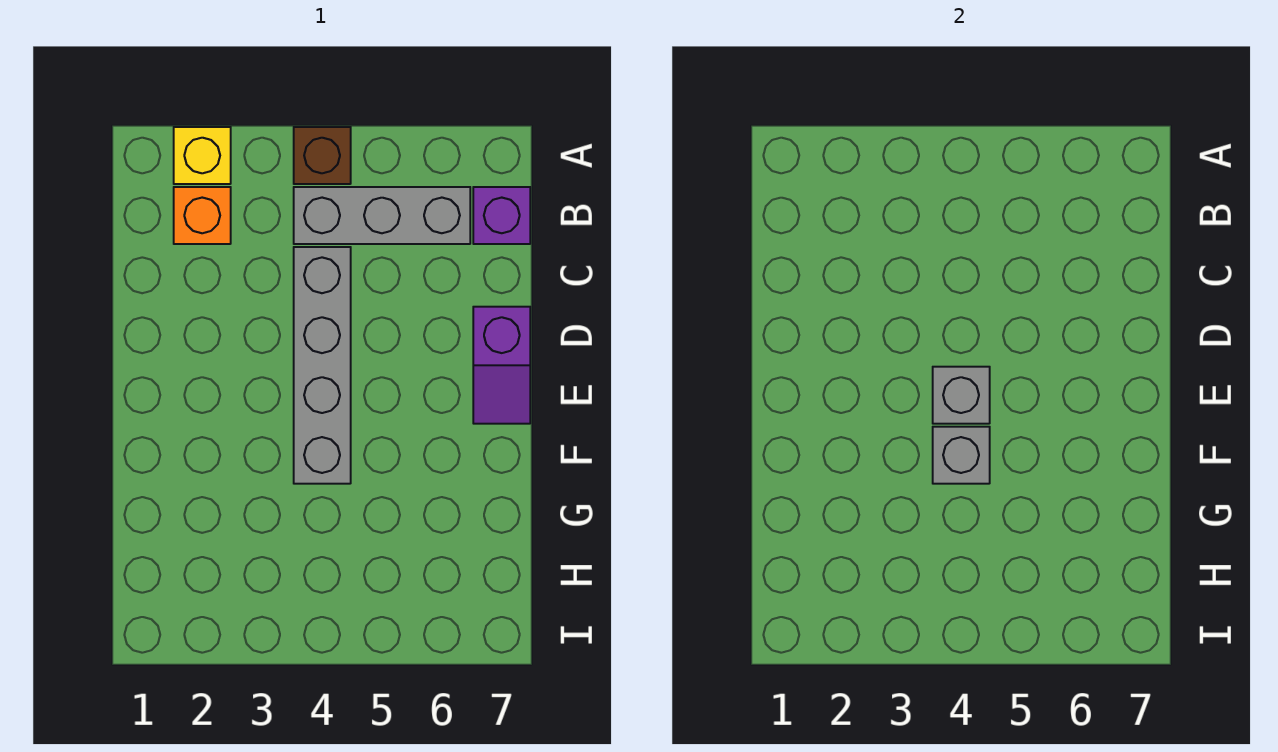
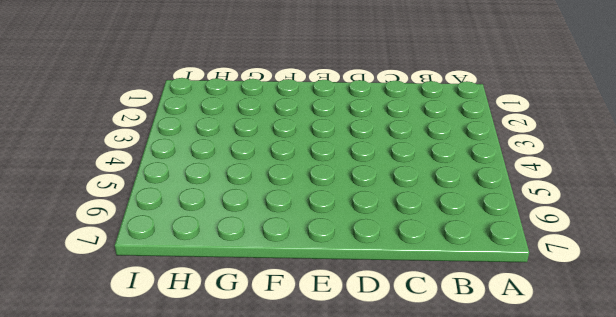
none -> yellow brick A2 level 1
none -> brown brick A4 level 1

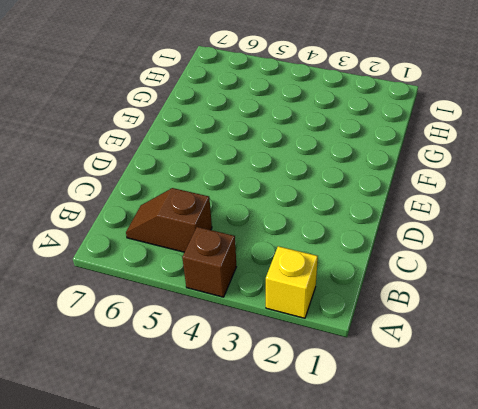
brown slope B5:B6 level 1 top 5 -> grey brick B4:B6 level 1
none -> orange brick B2 level 1
none -> purple brick B7 level 1

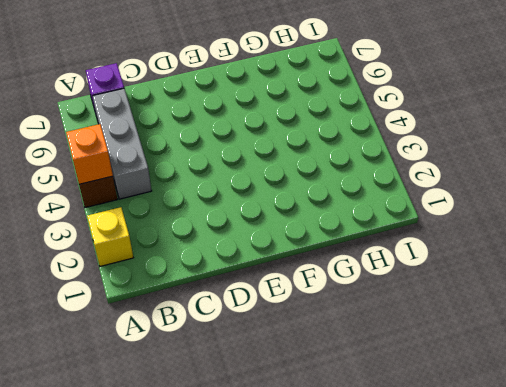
orange brick A4 level 2 -> orange brick B2 level 1
none -> grey brick C4:F4 level 1
none -> purple slope D7:E7 level 1 top D

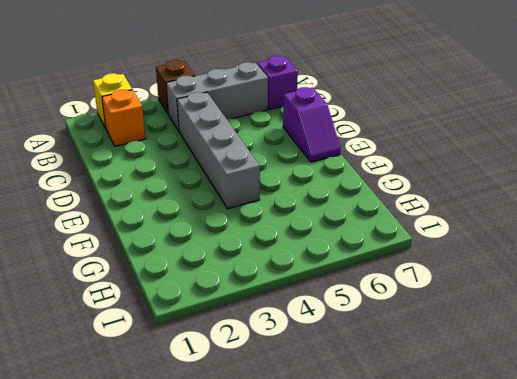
none -> grey brick E4 level 2
none -> grey brick F4 level 2

